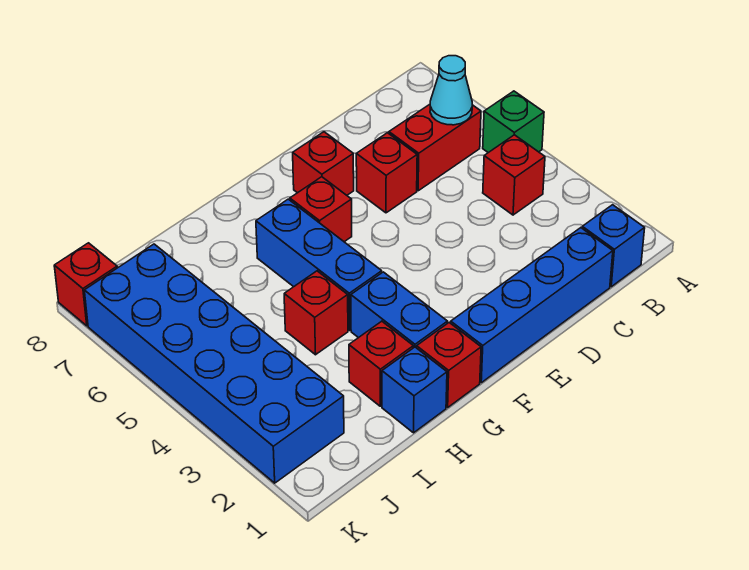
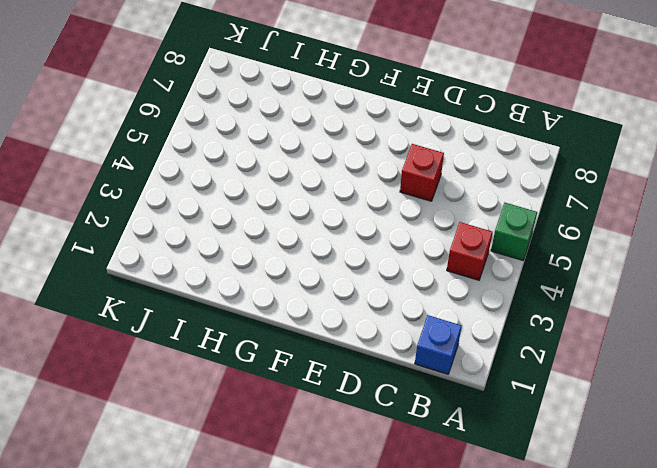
none -> red brick B6:C6 level 1
none -> blue brick C1:F1 level 1
none -> red brick E7 level 1

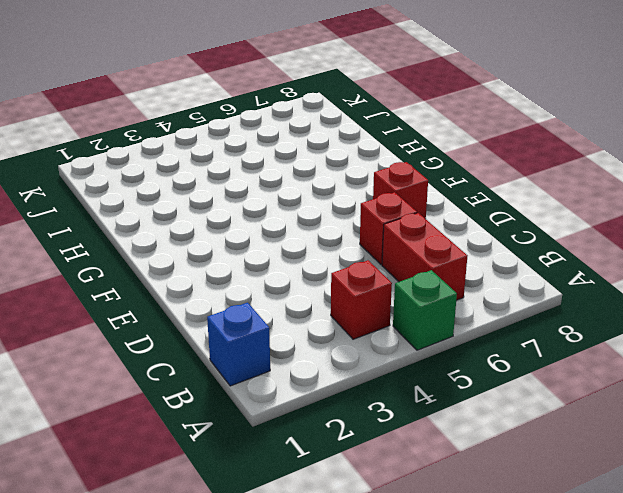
none -> blue brick C1:F1 level 1
none -> red brick F6 level 1
none -> red brick G1 level 1

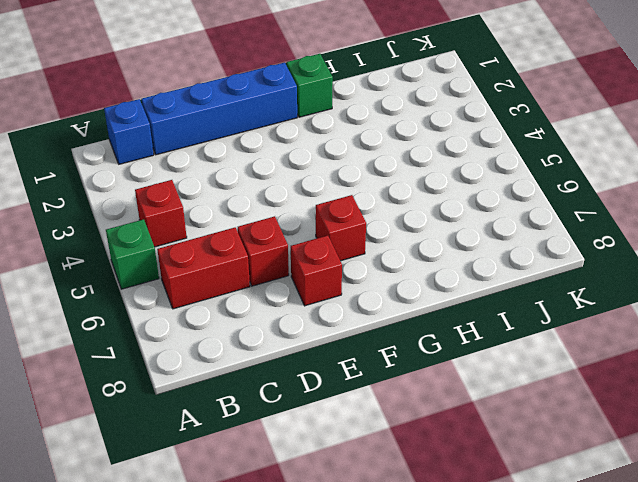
green brick G1 level 1 -> red brick G1 level 1
none -> blue brick G2:G3 level 1
none -> blue brick G4:G6 level 1
none -> blue brick H1 level 1

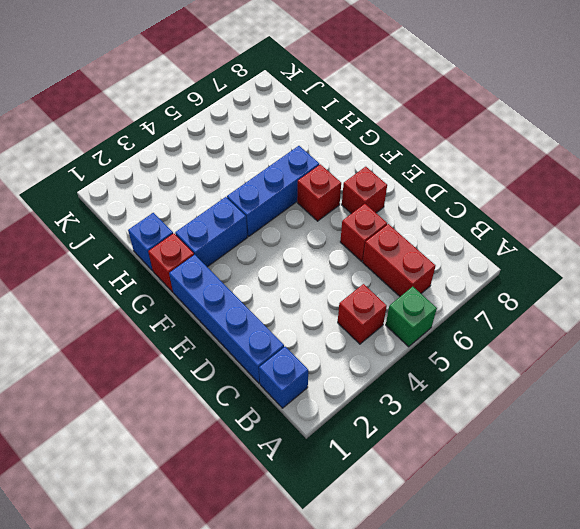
none -> red brick H2 level 1
none -> red brick H4 level 1
none -> blue brick J2:K7 level 1

